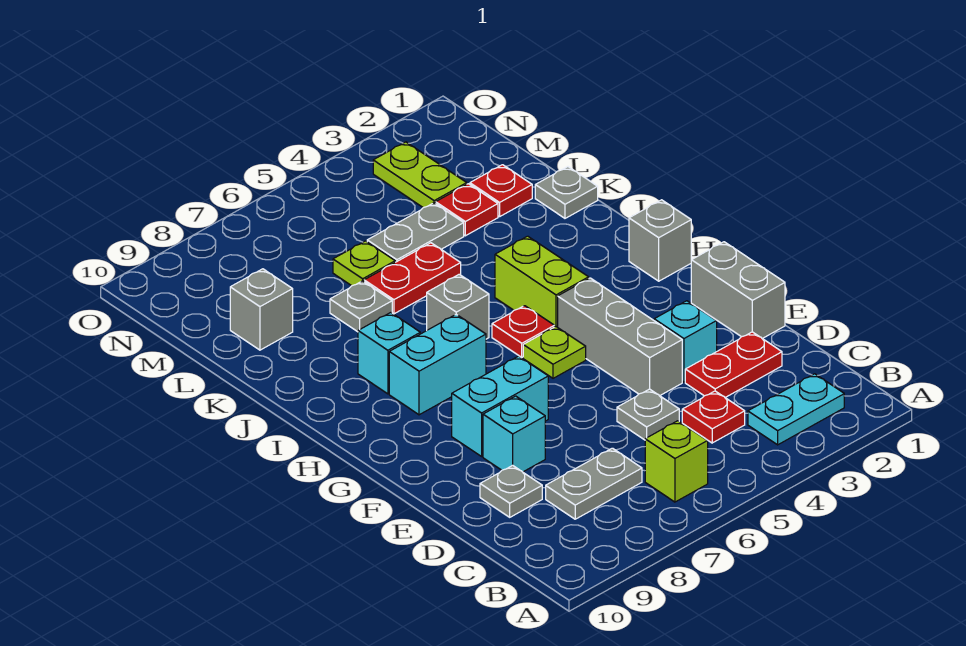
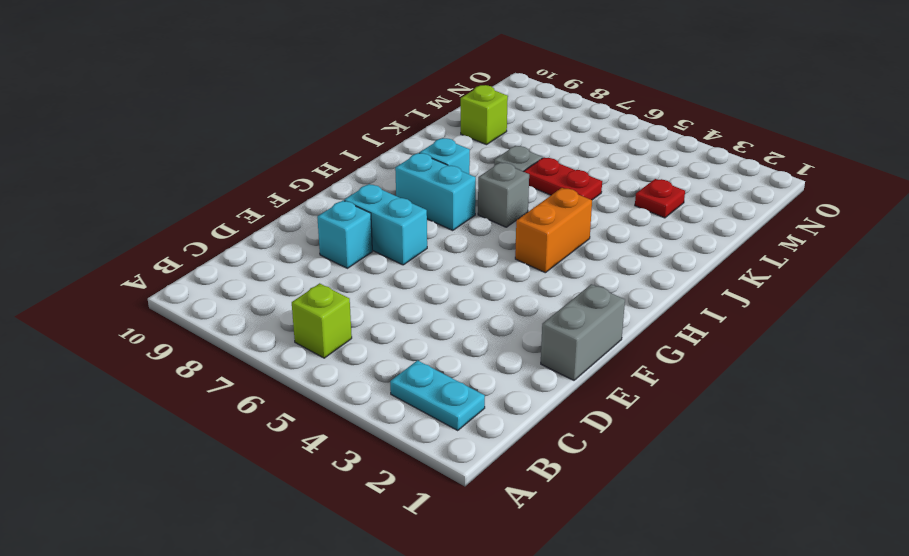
orange brick H4:I4 level 1 -> lime brick H4:I4 level 1
lime brick L9 level 1 -> grey brick L9 level 1
none -> red plate C4 level 1
none -> grey plate C7:C8 level 1
none -> red plate D2:D3 level 1

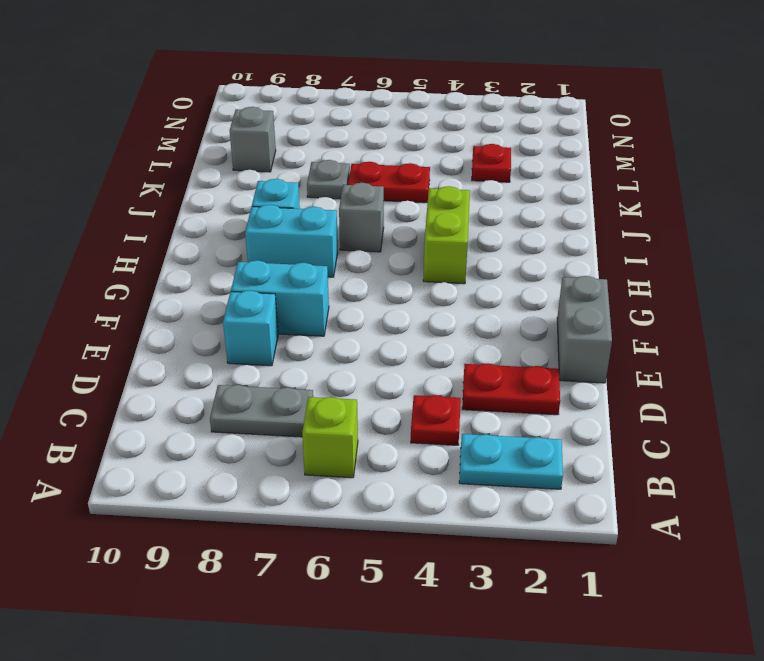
none -> grey plate D5 level 1
none -> grey plate D9 level 1
none -> cyan brick E3 level 1

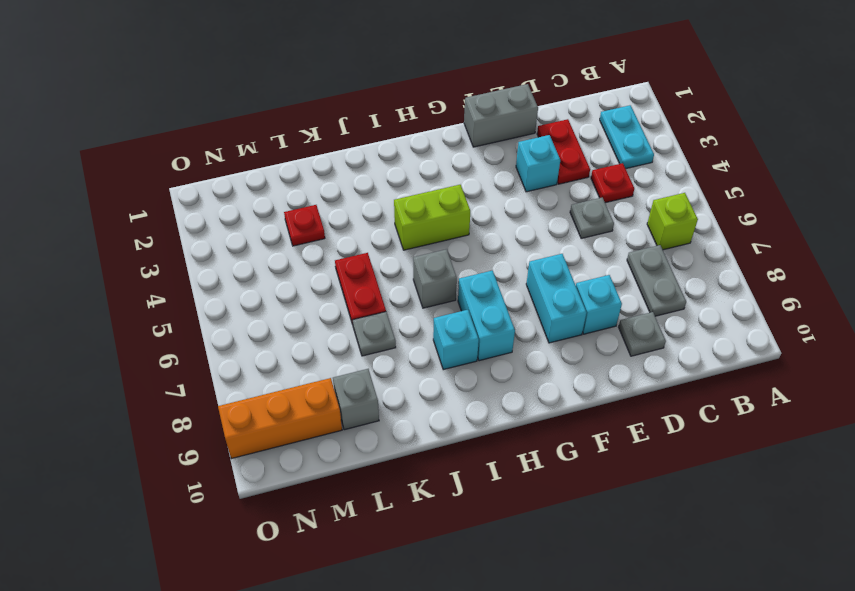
orange brick M9:O9 level 1 -> none
none -> grey brick E4:G4 level 1
none -> lime plate G5 level 1
none -> grey brick H1 level 1

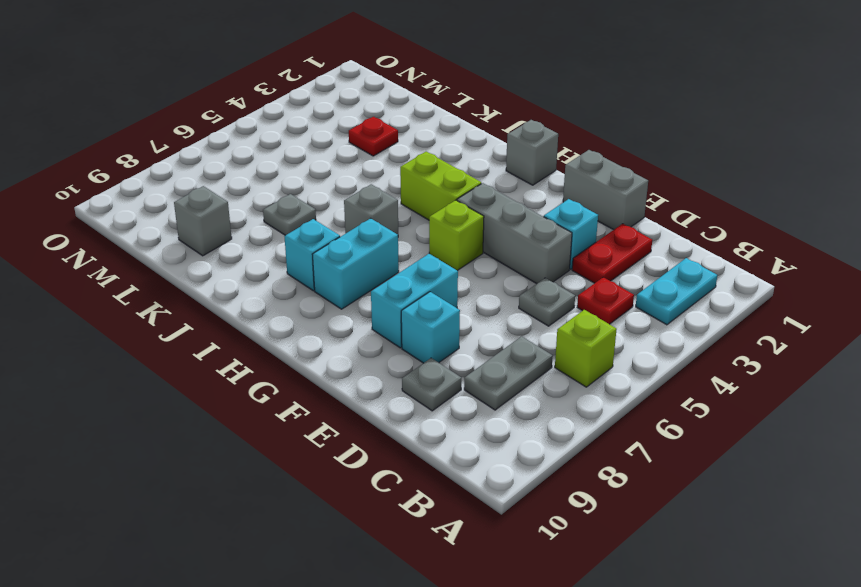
lime brick G5 level 1 -> lime plate G5 level 1
none -> red plate H5 level 1
none -> grey plate K1 level 1
none -> red plate K5:K6 level 1

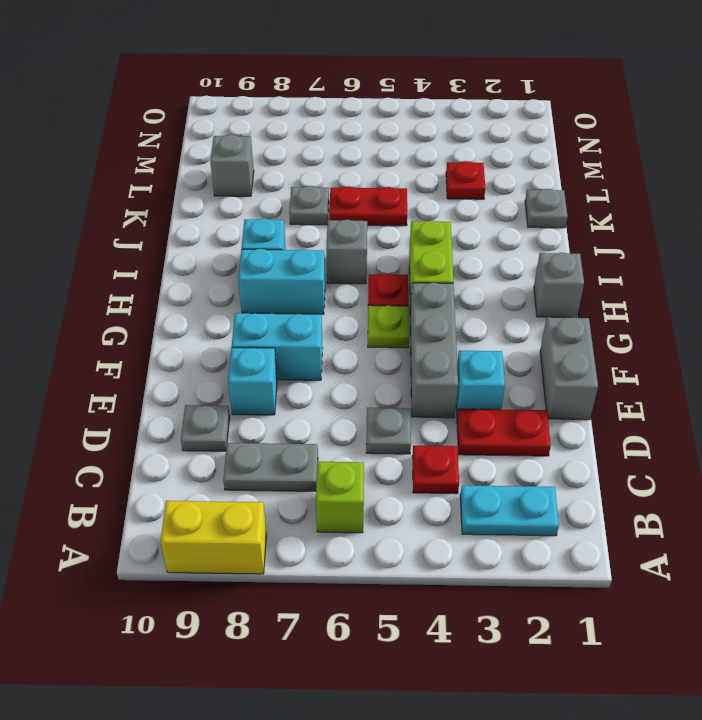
yellow brick A8:A9 level 1 -> none
none -> red plate L2 level 1
none -> grey plate L4:L5 level 1
none -> lime plate L6 level 1

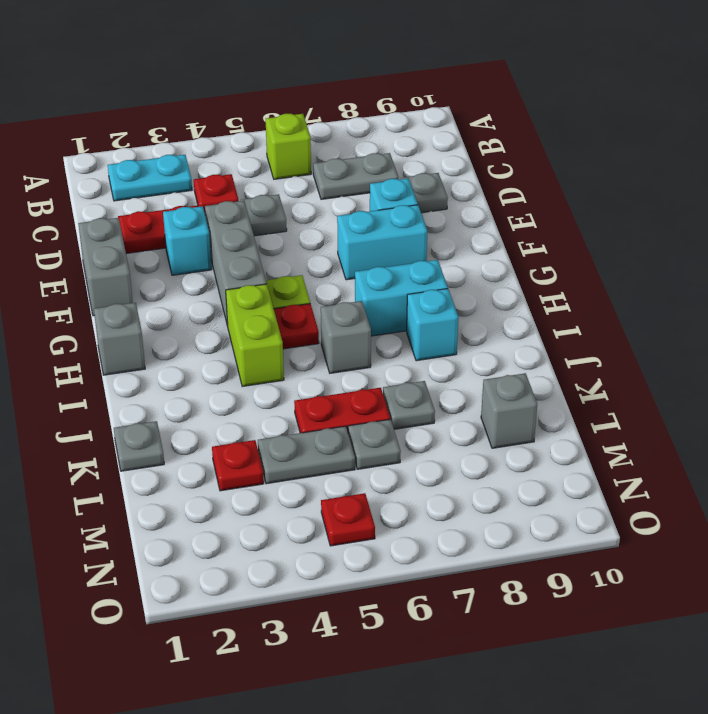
grey plate L6 level 1 -> lime plate L6 level 1
red plate N5 level 1 -> red plate L2 level 1
none -> lime plate M3:N3 level 1

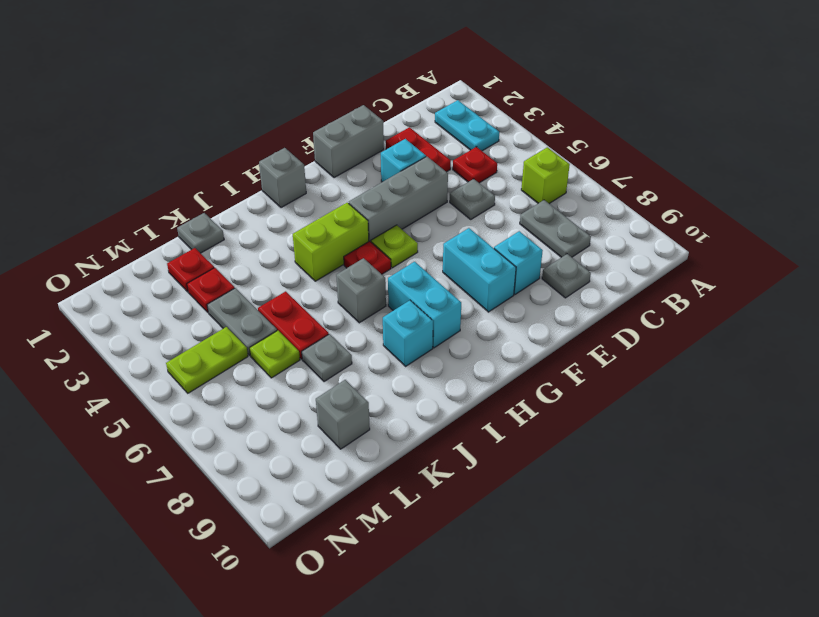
lime plate M5:N5 level 1 -> lime plate M3:N3 level 1

